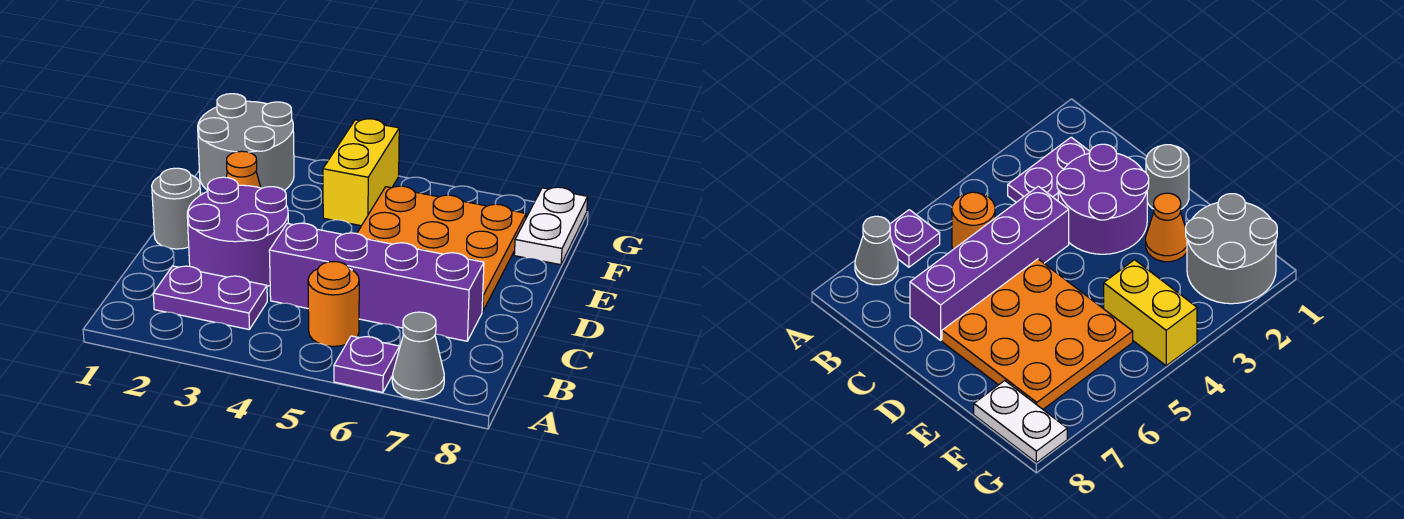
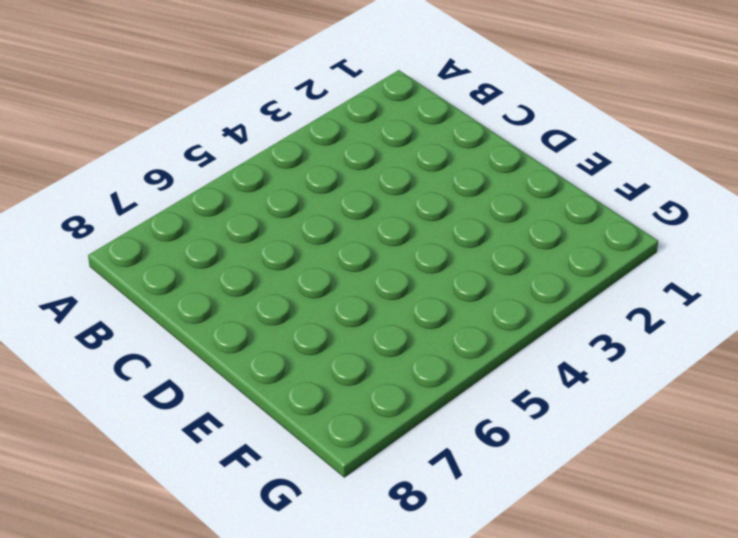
none -> purple plate A6 level 1
none -> grey cone A7 level 1
none -> purple plate B2:B3 level 1

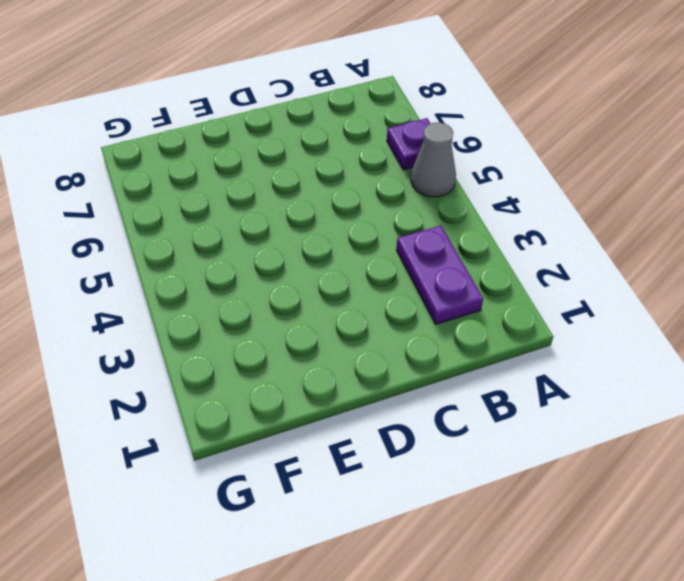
grey cone A5 level 1 -> grey cone A7 level 1
none -> orange round brick B5 level 1
none -> purple round brick C2:D3 level 1
none -> purple brick C4:C7 level 1

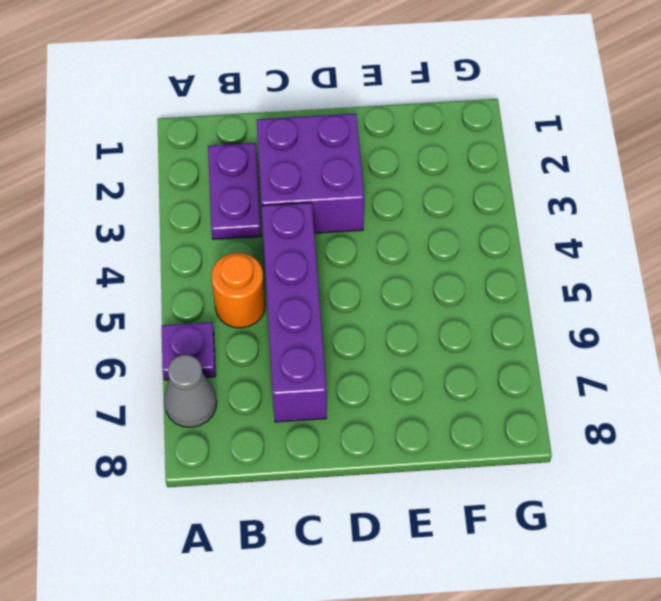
purple brick C2:D3 level 1 -> purple round brick C2:D3 level 1
none -> grey round brick D1 level 1
none -> orange plate D5:F7 level 1
none -> orange cone E2 level 1

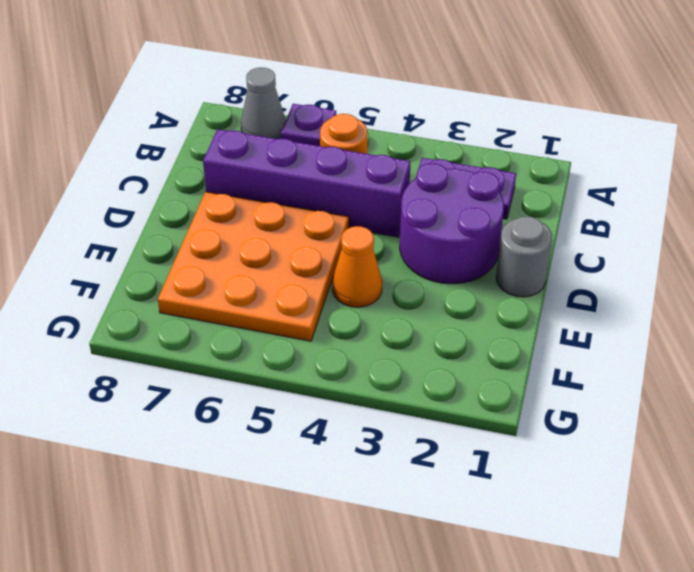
orange cone E4 level 1 -> orange cone E2 level 1
none -> grey round brick F1:G2 level 1
none -> yellow brick F4:G4 level 1
none -> white plate F8:G8 level 1

